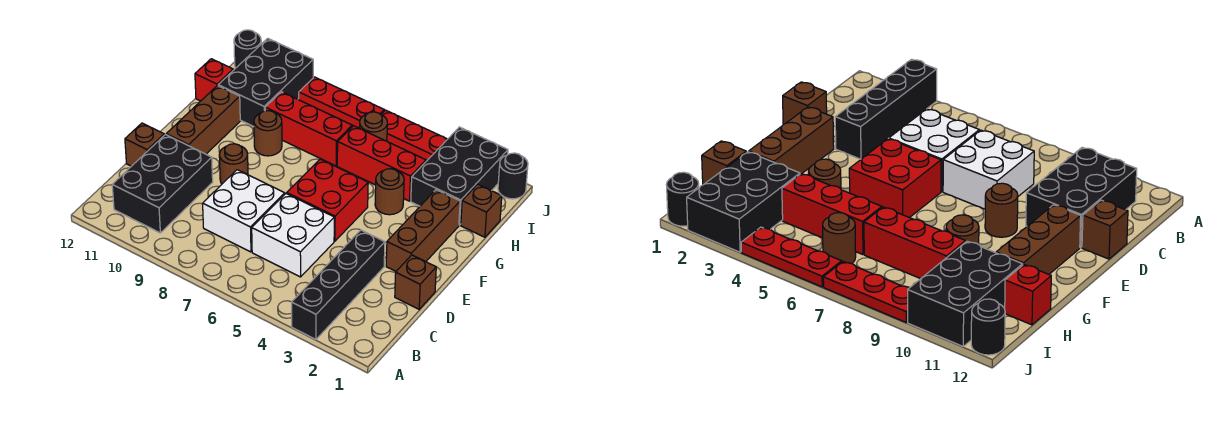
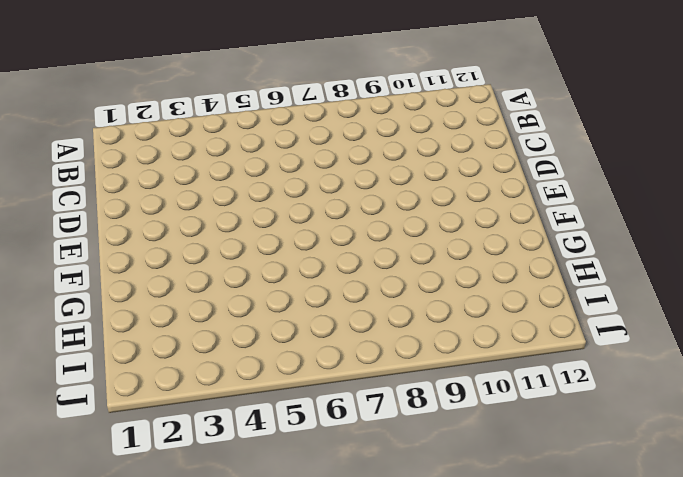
none -> black brick A3:D3 level 1
none -> black brick B10:D11 level 1
none -> white brick C5:D6 level 1

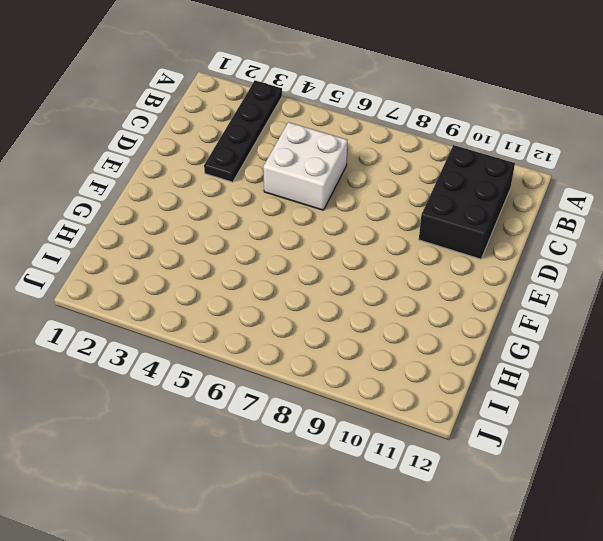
black plate A3:D3 level 1 -> black brick A3:D3 level 1
none -> white brick C7:D8 level 1
none -> brown brick D1 level 1
none -> brown brick D12 level 1

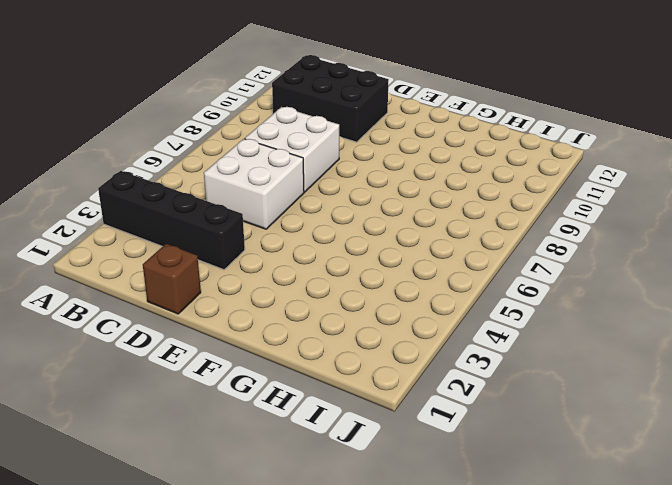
none -> brown brick D12 level 1
none -> brown brick E2:G2 level 1
none -> red brick E5:F6 level 1

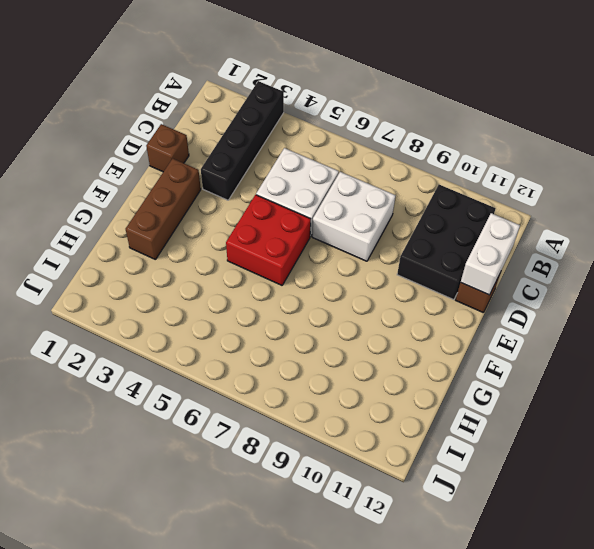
white brick C12:D12 level 2 -> none
none -> brown round brick E9 level 1
none -> brown brick E11:G11 level 1
none -> brown round brick G4 level 1

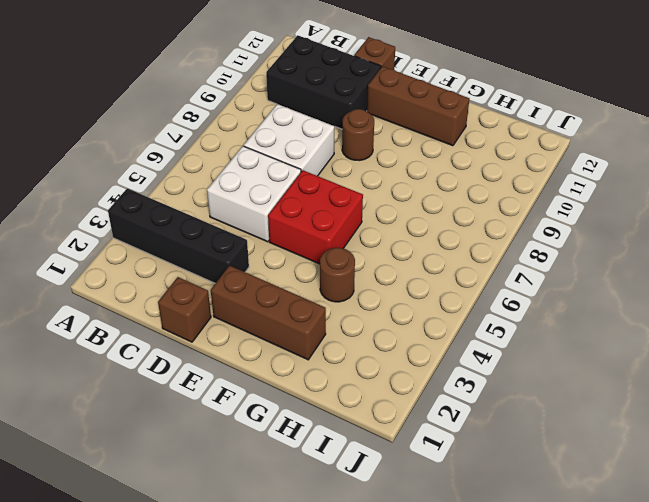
none -> brown round brick G9 level 1
none -> brown brick H1 level 1
none -> black brick H2:J3 level 1

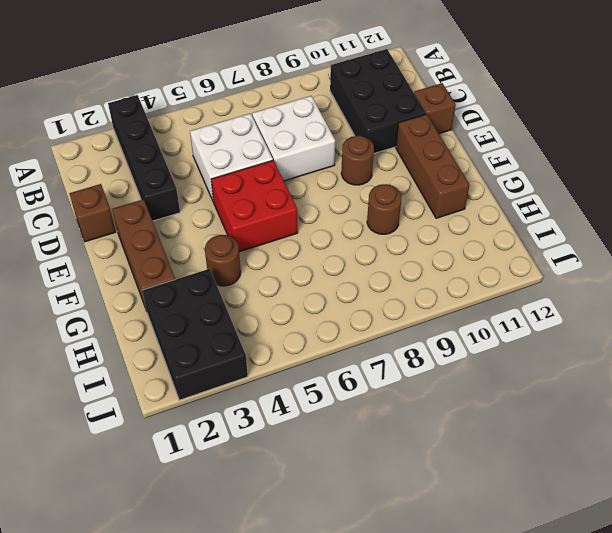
none -> brown brick H1 level 1
none -> red brick H4:H6 level 1
none -> red brick H7:H9 level 1

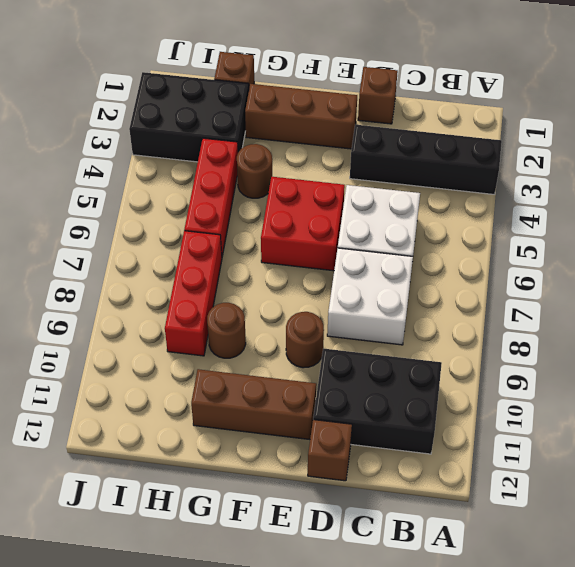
none -> black brick H10:J11 level 1
none -> red brick H12 level 1
none -> brown round brick I6 level 1

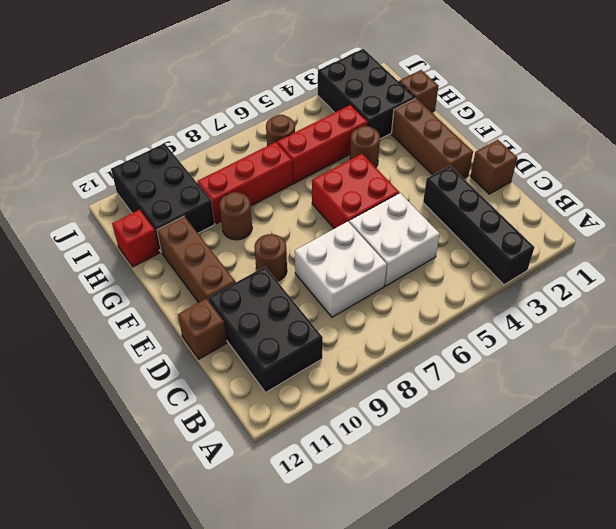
none -> black round brick J1 level 1
none -> red plate J4:J6 level 1
none -> red plate J7:J9 level 1

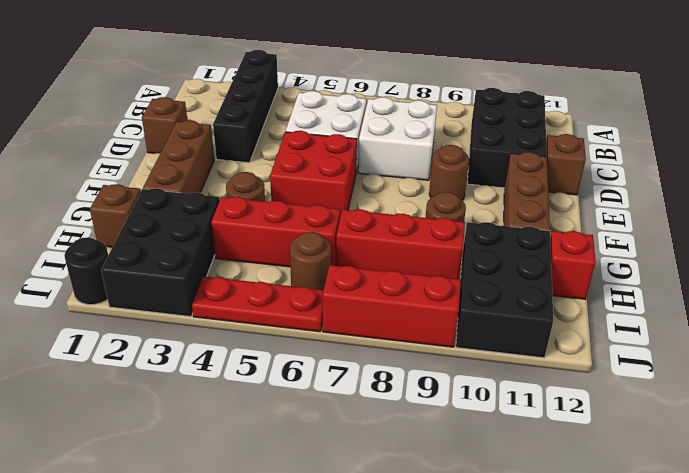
red brick J7:J9 level 1 -> red plate J7:J9 level 1
none -> black round brick J12 level 1

